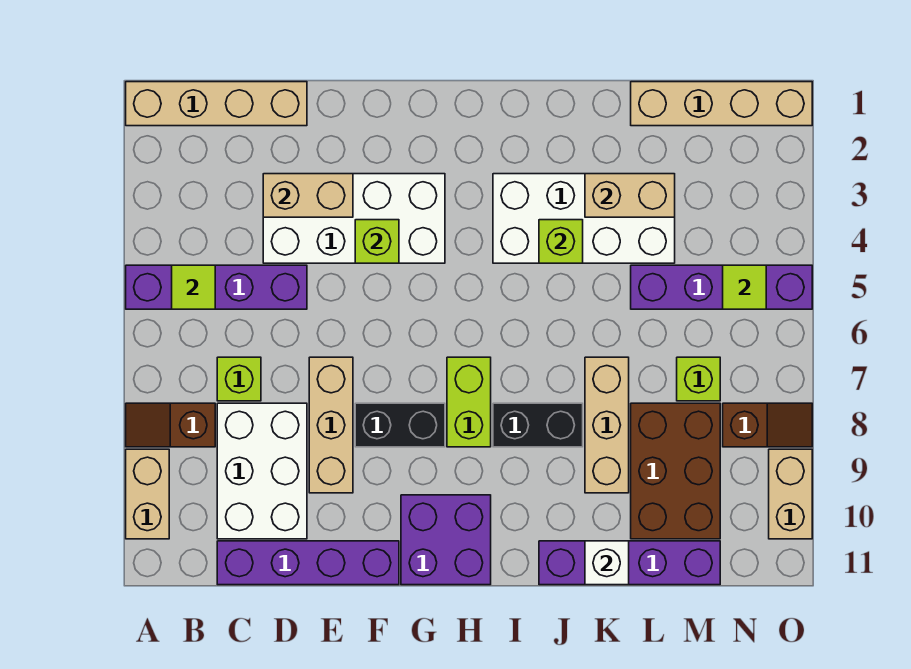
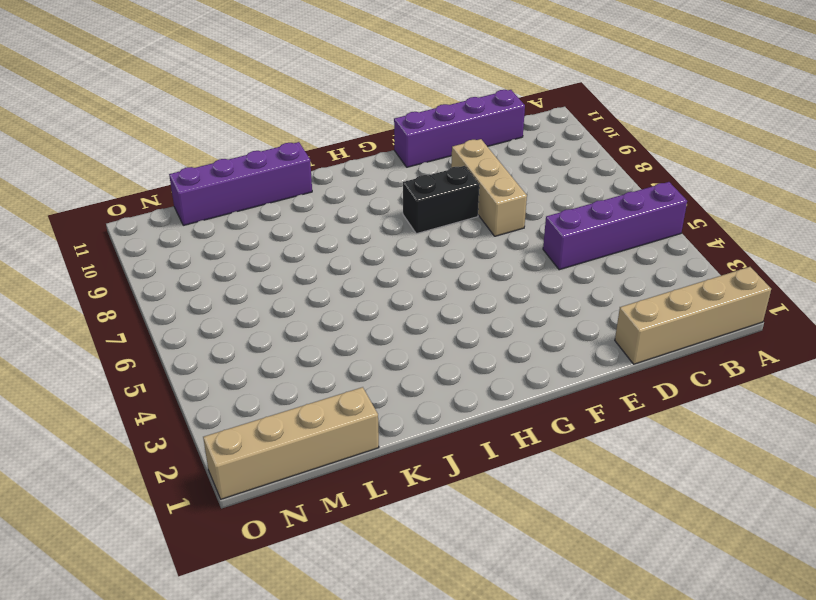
none -> brown slope A8:B8 level 1 top B
none -> tan brick A9:A10 level 1
none -> lime brick C7 level 1

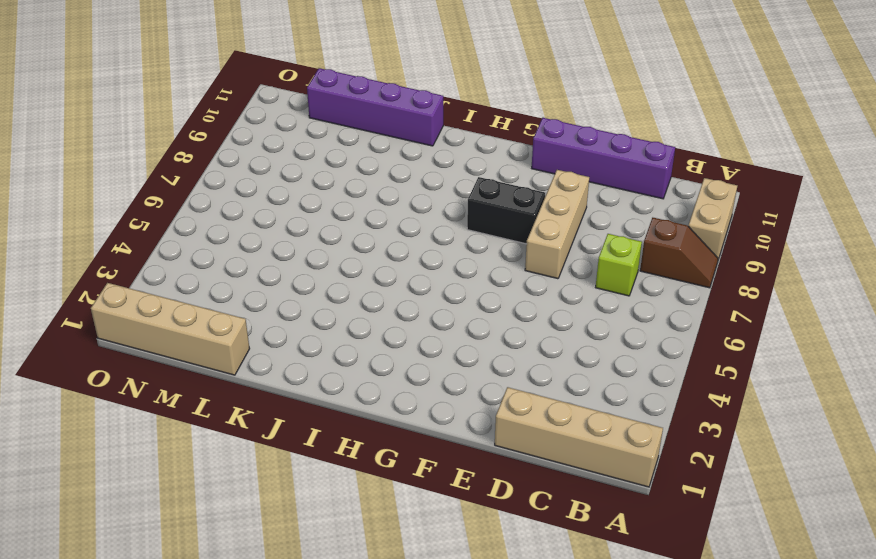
none -> purple brick A5:D5 level 1
none -> white brick C8:D10 level 1
none -> white brick D3:G4 level 1

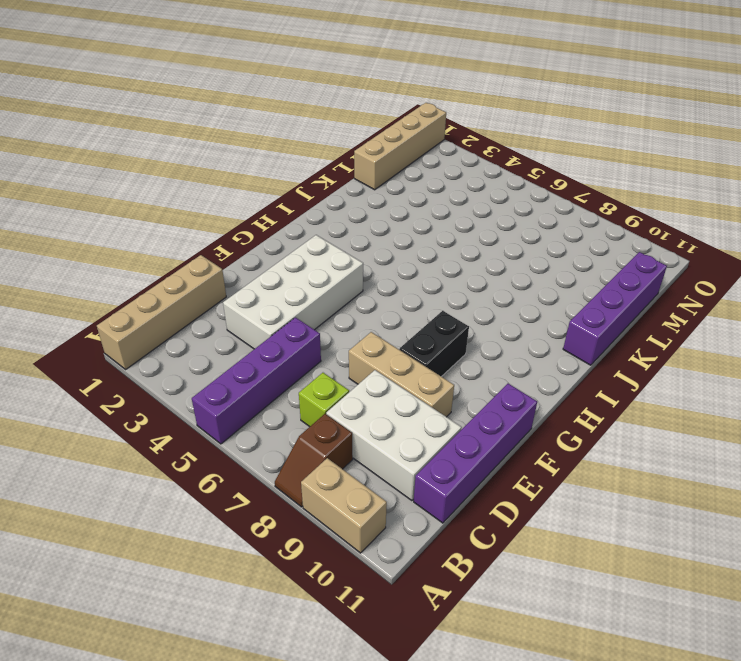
none -> purple brick G10:H11 level 1
none -> lime brick H7:H8 level 1
none -> white brick I3:L4 level 1

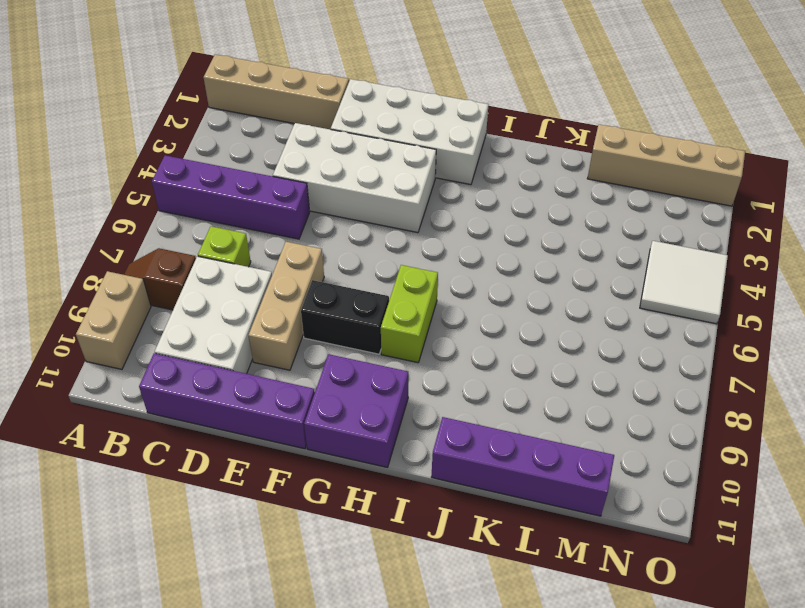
white brick E1:H2 level 1 -> white brick I3:L4 level 1
white tile N4:O5 level 1 -> purple brick L5:O5 level 1
none -> black brick I8:J8 level 1
none -> tan brick K7:K9 level 1
none -> brown brick L8:M10 level 1

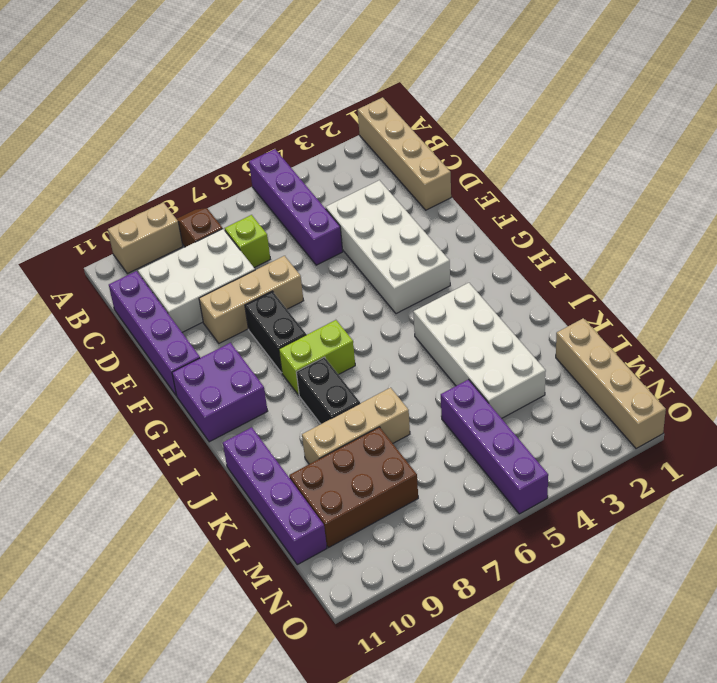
none -> lime brick M7 level 1
none -> brown slope N8:O8 level 1 top N
none -> tan brick O9:O10 level 1

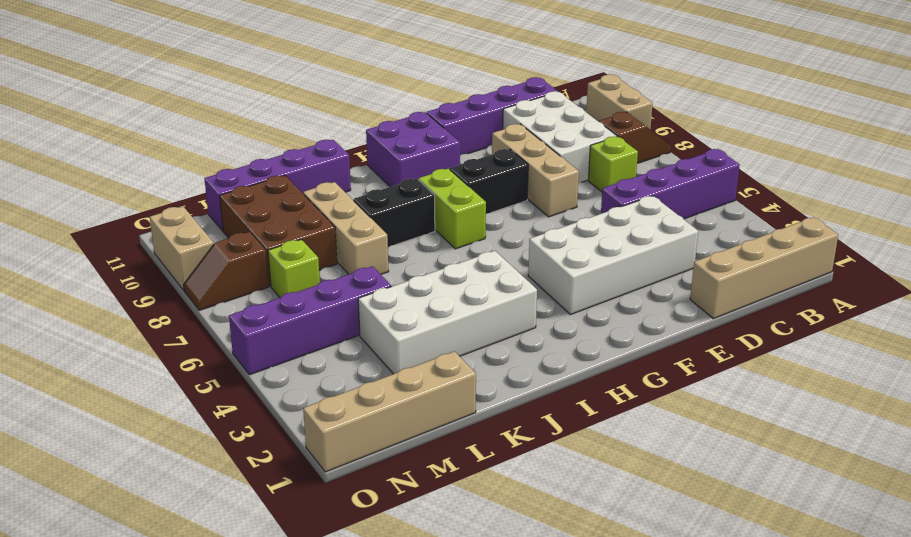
none -> lime tile B5 level 2
none -> tan brick D3:E3 level 2
none -> lime brick F4 level 2

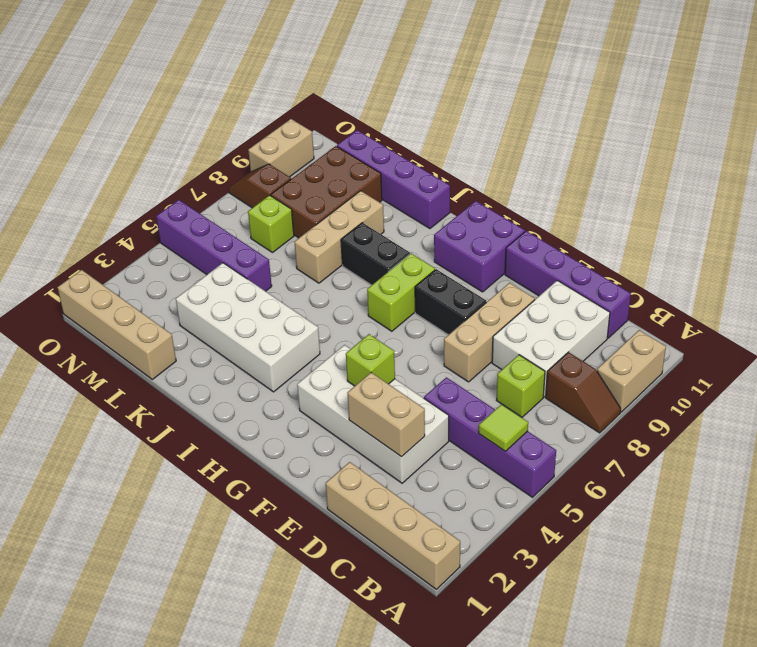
none -> lime brick J4 level 2
none -> tan brick K3:L3 level 2
none -> white brick K11 level 2

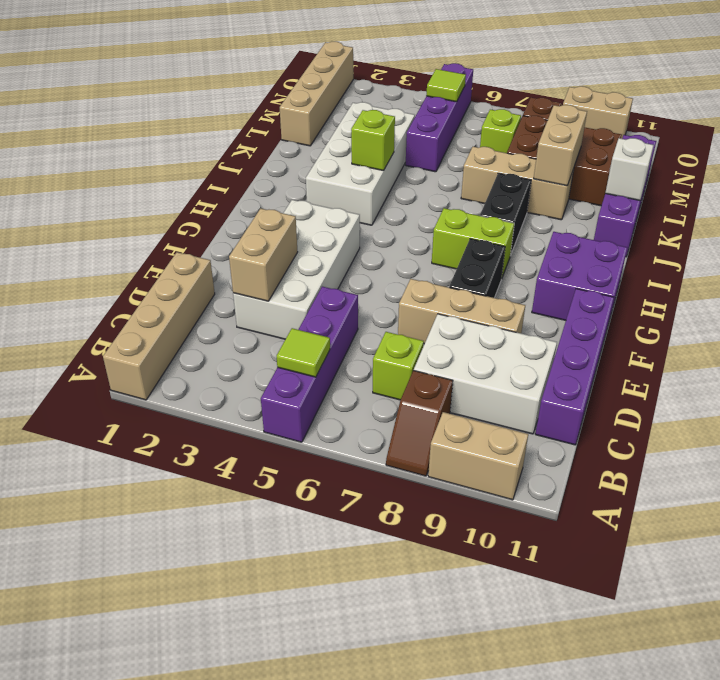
tan brick K9:L9 level 2 -> tan brick K3:L3 level 2
none -> lime brick F4 level 2

